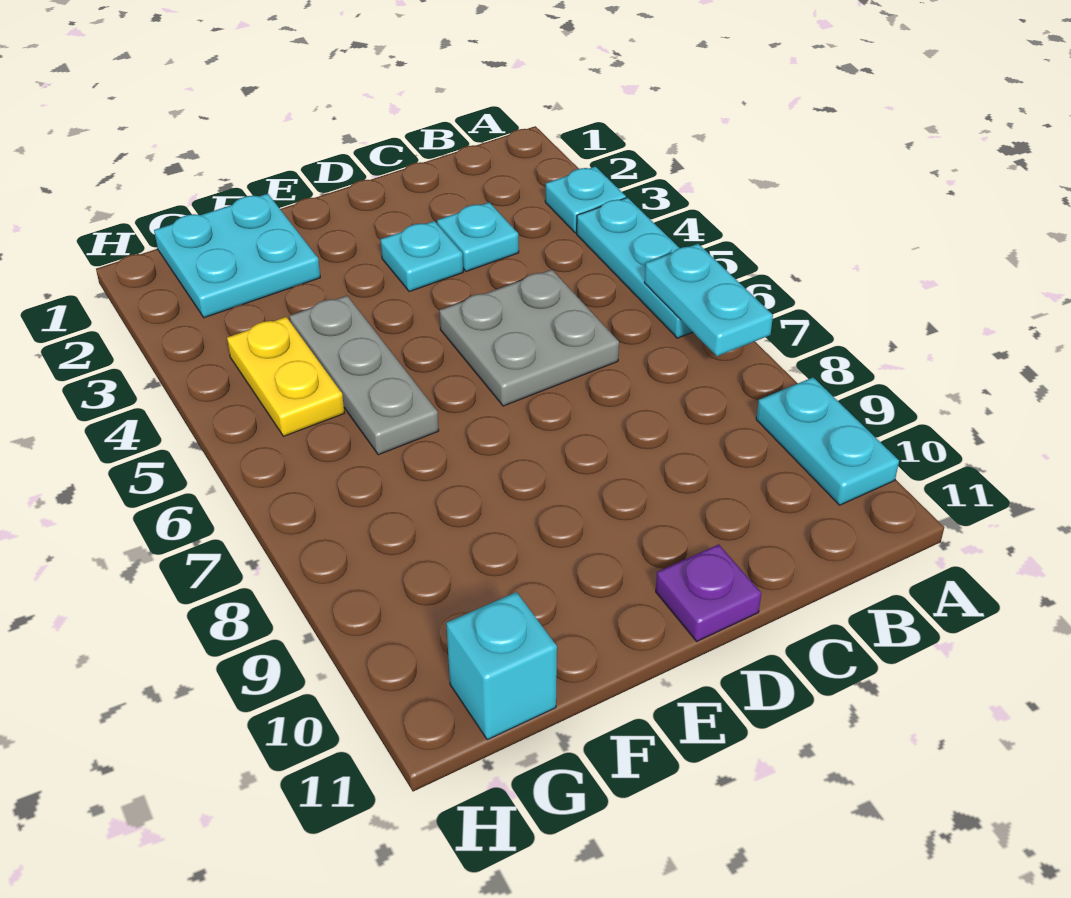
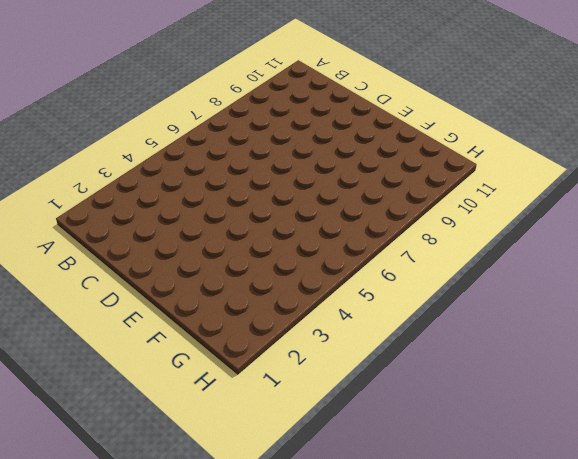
none -> cyan plate A3 level 1
none -> cyan plate A4:A6 level 1
none -> cyan plate A9:A10 level 1

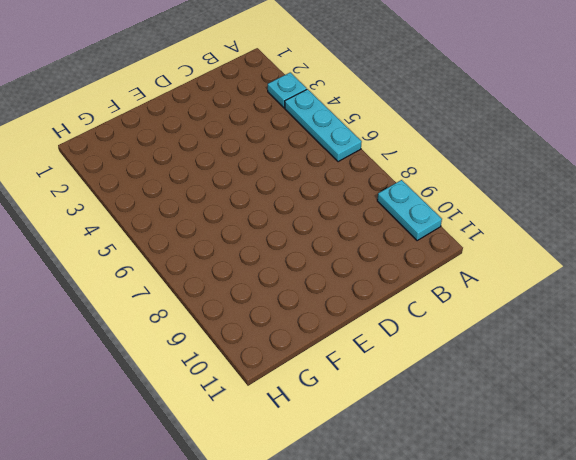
none -> cyan plate C3 level 1
none -> grey plate C5:D6 level 1
none -> cyan plate D3 level 1

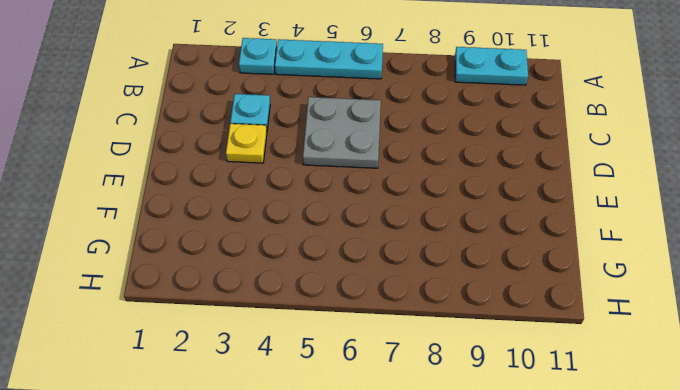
yellow plate D3 level 1 -> cyan plate D3 level 1
none -> purple plate D11 level 1
none -> cyan plate F1:G2 level 1
none -> grey plate F4:F6 level 1

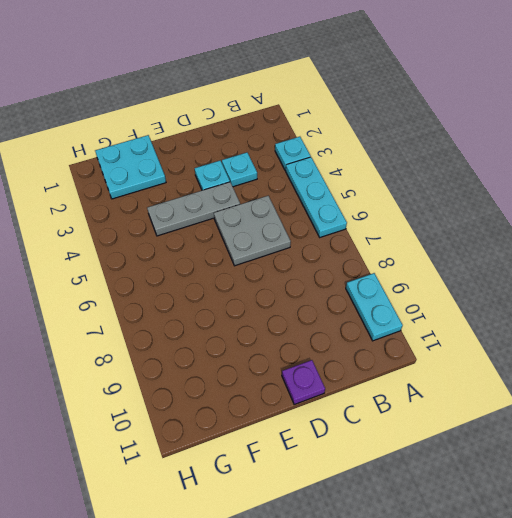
grey plate D4:F4 level 1 -> grey plate F4:F6 level 1
none -> yellow plate G4:G5 level 1
none -> cyan brick G11 level 1
none -> cyan plate A6:A7 level 2

